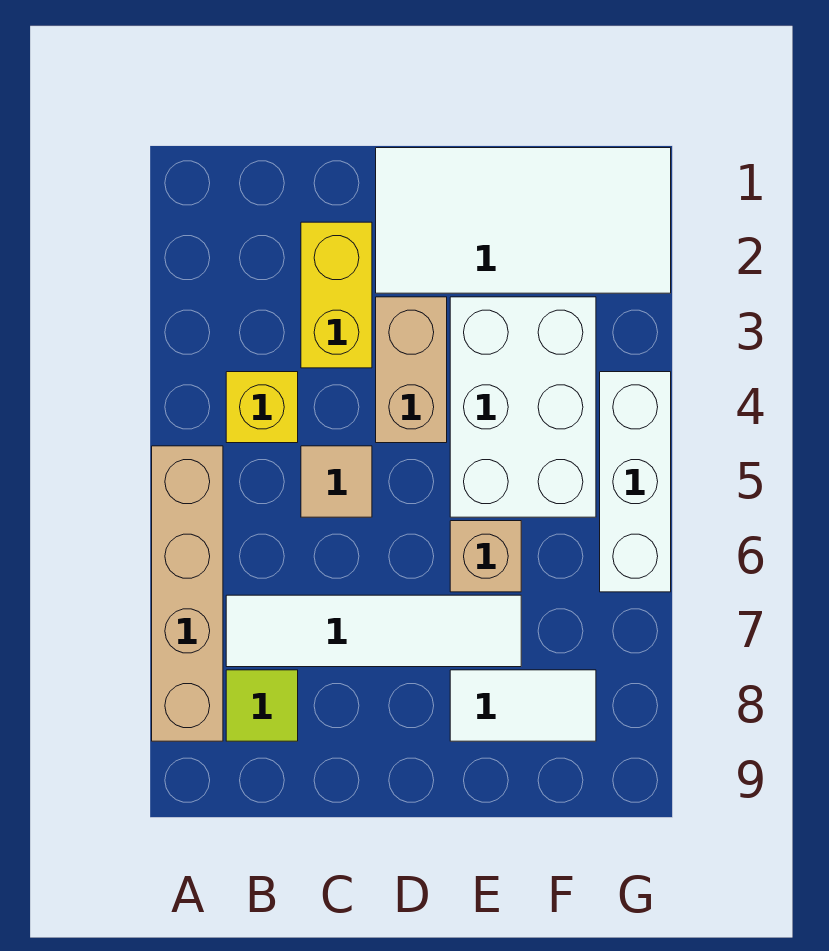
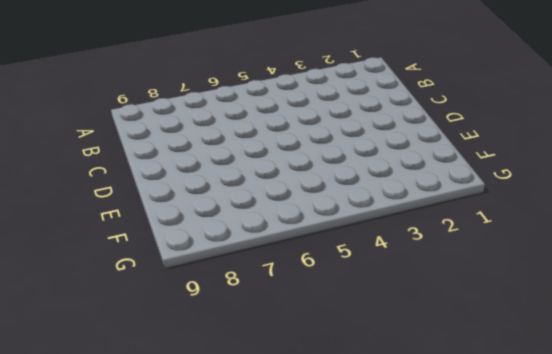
none -> tan brick A5:A8 level 1
none -> yellow brick B4 level 1
none -> white tile B7:E7 level 1

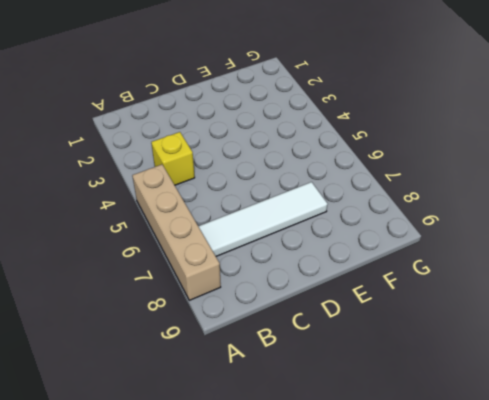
none -> lime tile B8 level 1
none -> yellow brick C2:C3 level 1
none -> tan tile C5 level 1

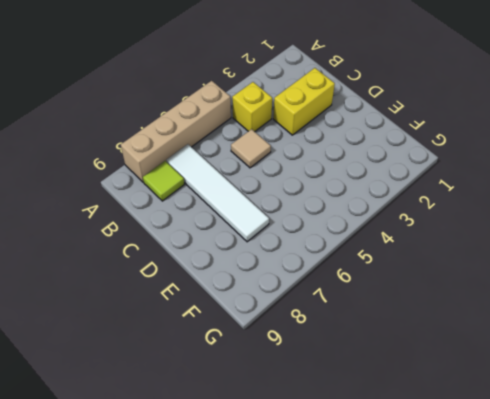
none -> white tile D1:G2 level 1
none -> tan brick D3:D4 level 1
none -> white brick E3:F5 level 1

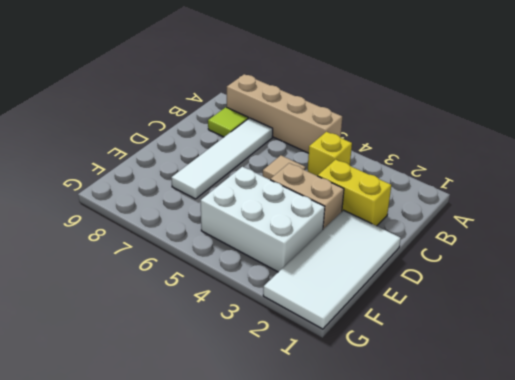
none -> tan brick E6 level 1
none -> white tile E8:F8 level 1
none -> white brick G4:G6 level 1

